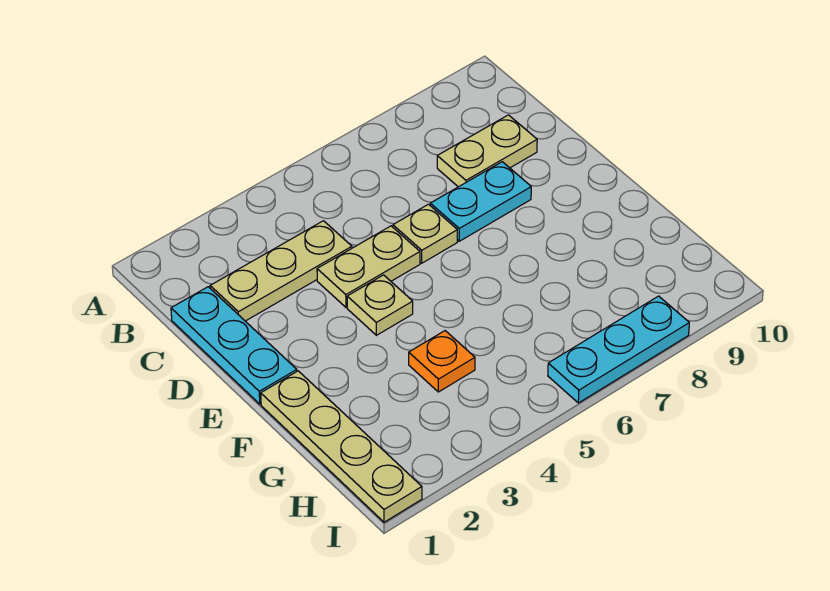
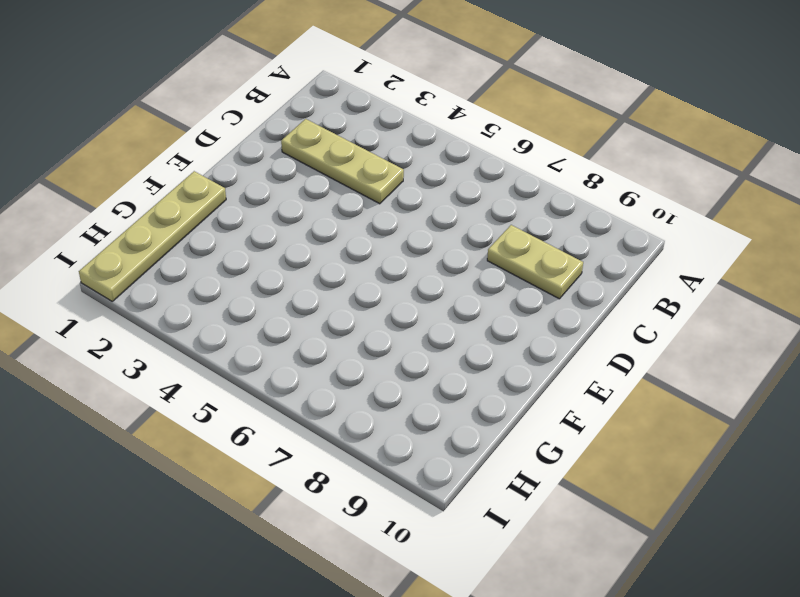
none -> cyan plate C1:E1 level 1
none -> tan plate D4:D5 level 1

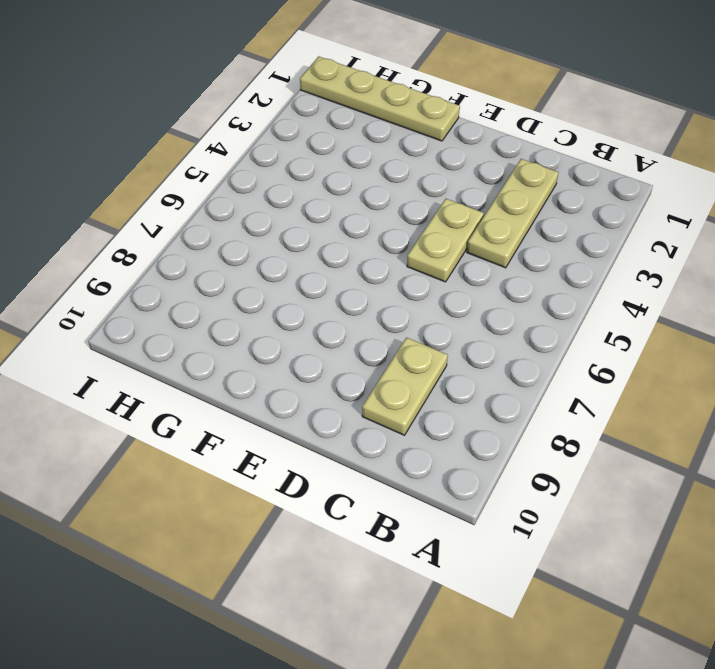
none -> cyan plate C1:E1 level 1
none -> tan plate D6 level 1

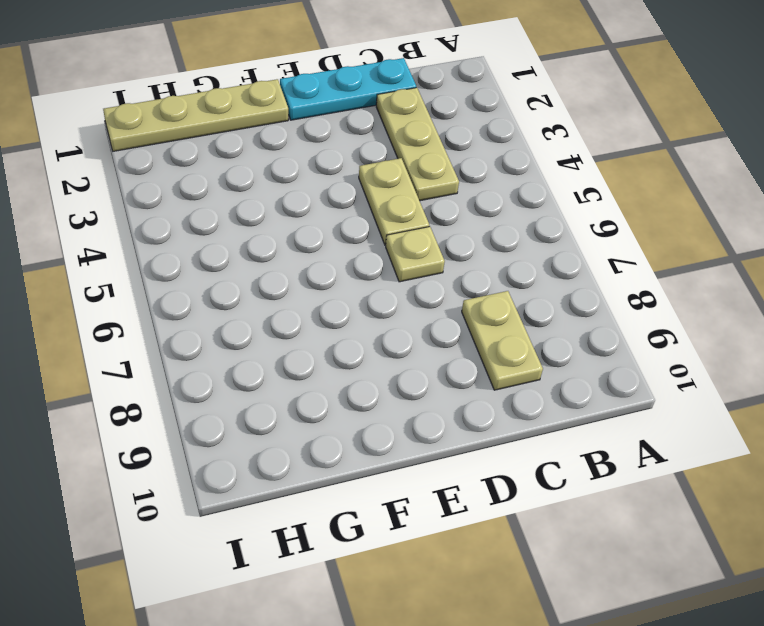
none -> cyan plate D7:D8 level 1
none -> tan plate E4 level 1

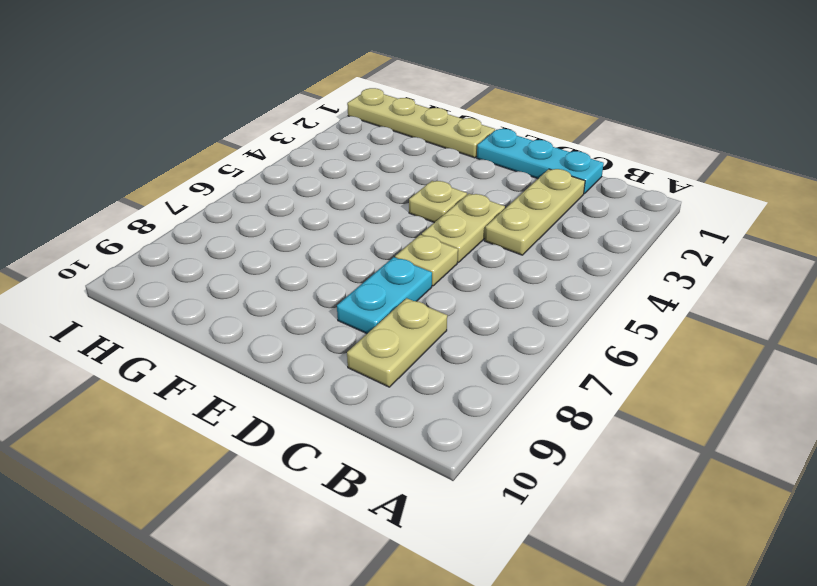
none -> orange plate G4 level 1
none -> cyan plate I6:I8 level 1

